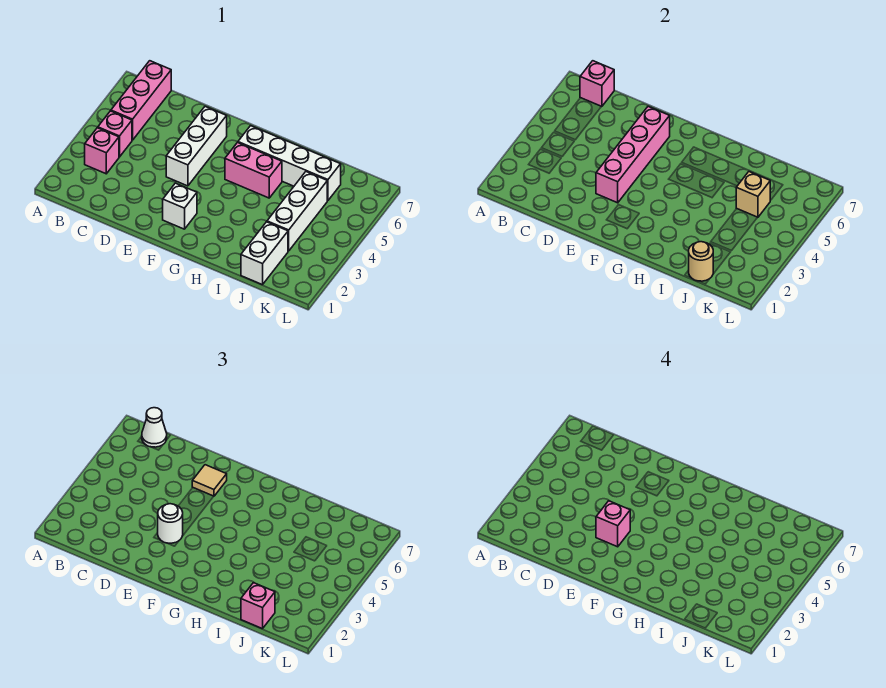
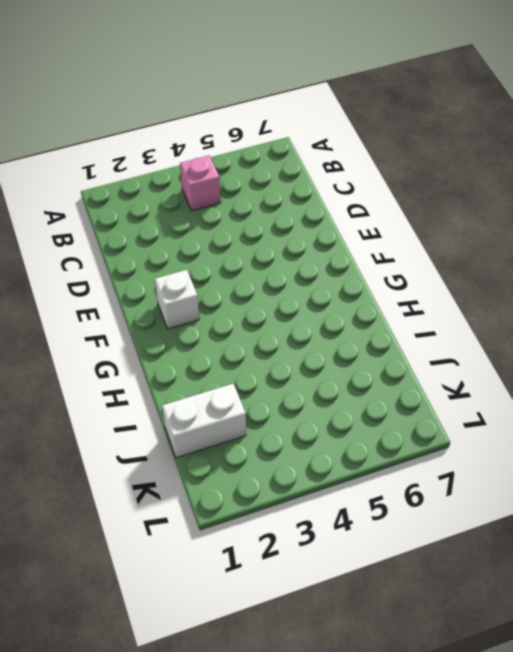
none -> pink brick B3 level 1
none -> pink brick B5:B7 level 1
none -> white brick E4:E6 level 1

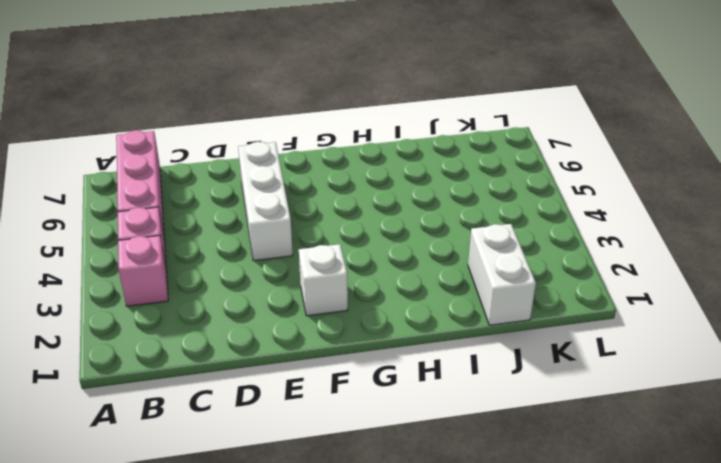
none -> pink brick G5:H5 level 1
none -> white brick G6:J6 level 1
none -> white brick J3:J5 level 1

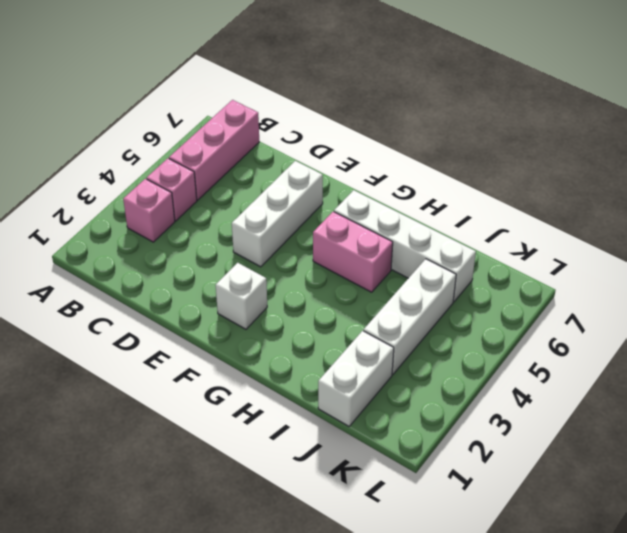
none -> pink brick B7 level 2
none -> pink brick E3:E6 level 2
none -> tan round brick J1 level 2

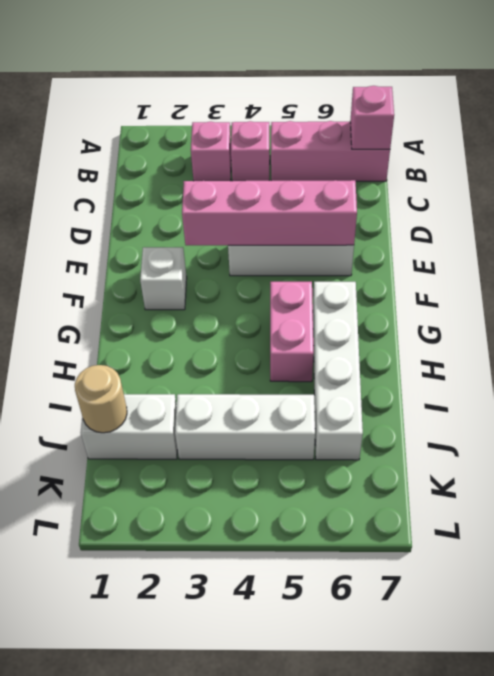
none -> tan brick J5 level 2
none -> white cone B7 level 3
none -> white round brick E3 level 3

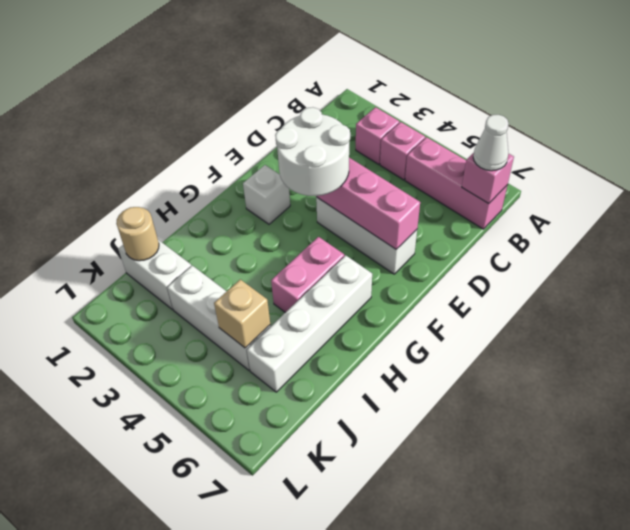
white round brick E3:F4 level 3 -> white round brick E3 level 3
none -> tan tile E6 level 3
none -> pink brick J1 level 3
none -> pink brick E3 level 4

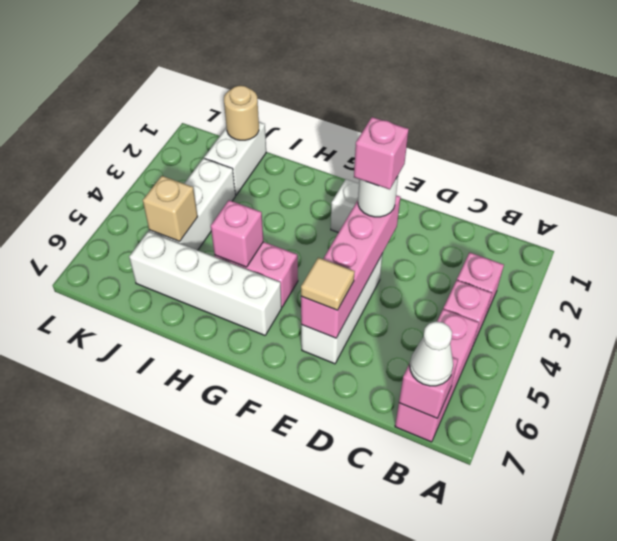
pink brick H5 level 2 -> pink brick J1 level 3

